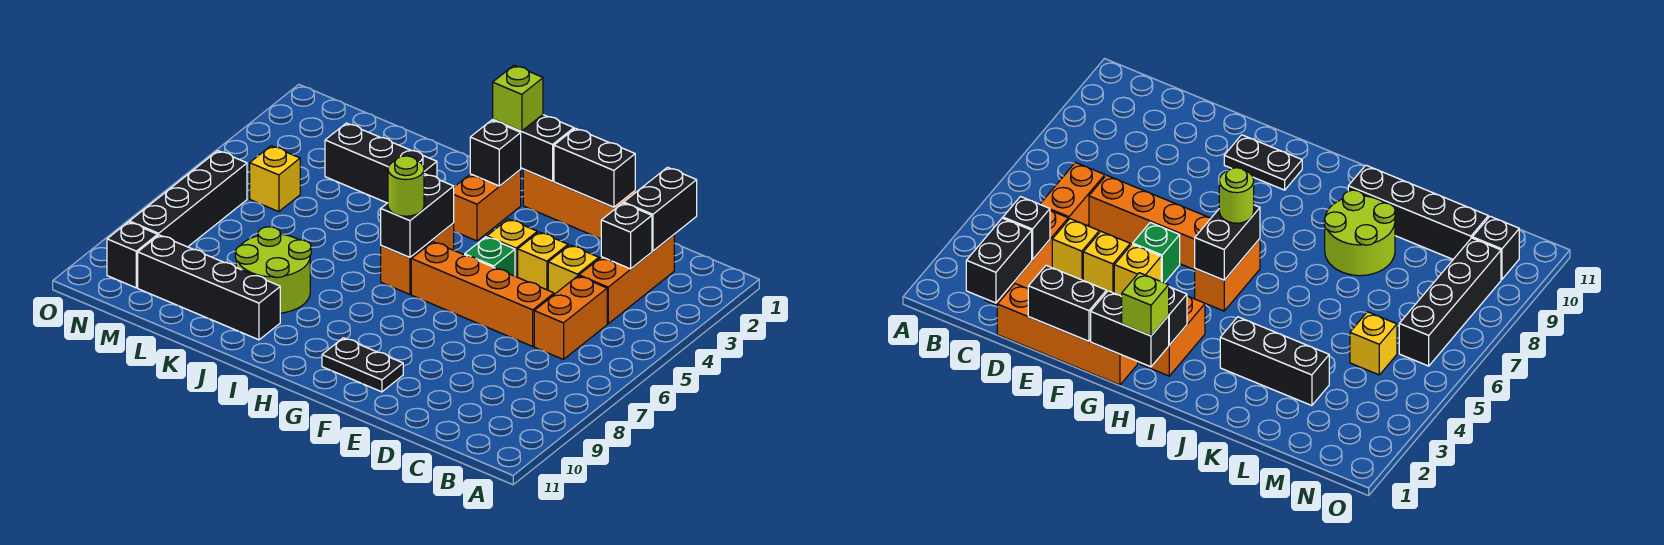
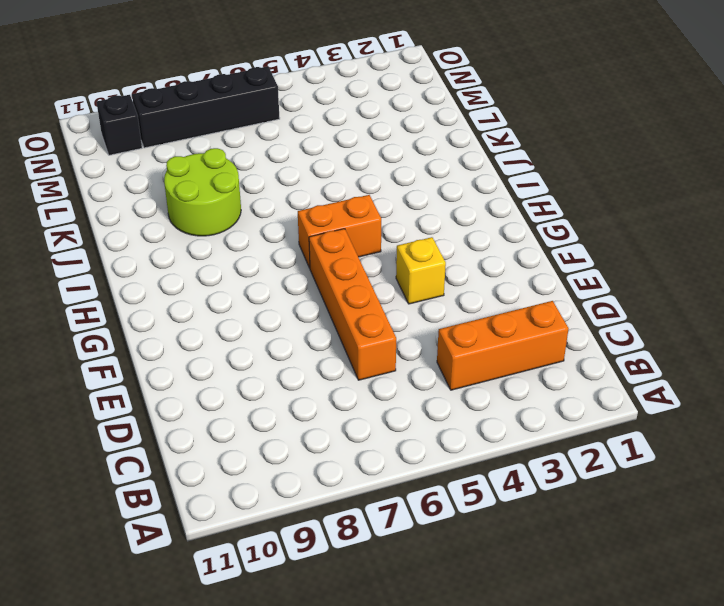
none -> orange brick C5:C6 level 1
none -> orange brick D1:G1 level 1
none -> yellow brick D4 level 1

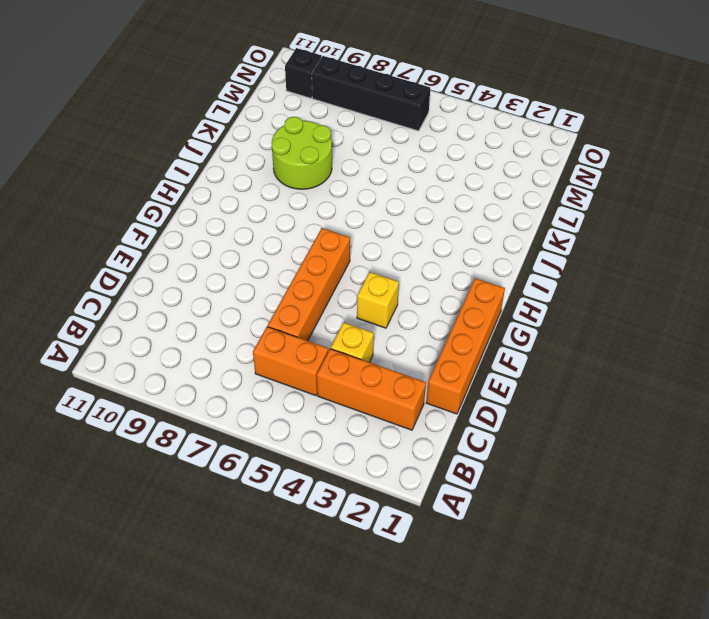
none -> yellow brick E4 level 1
none -> green brick F5 level 1
none -> black plate F10:G10 level 1

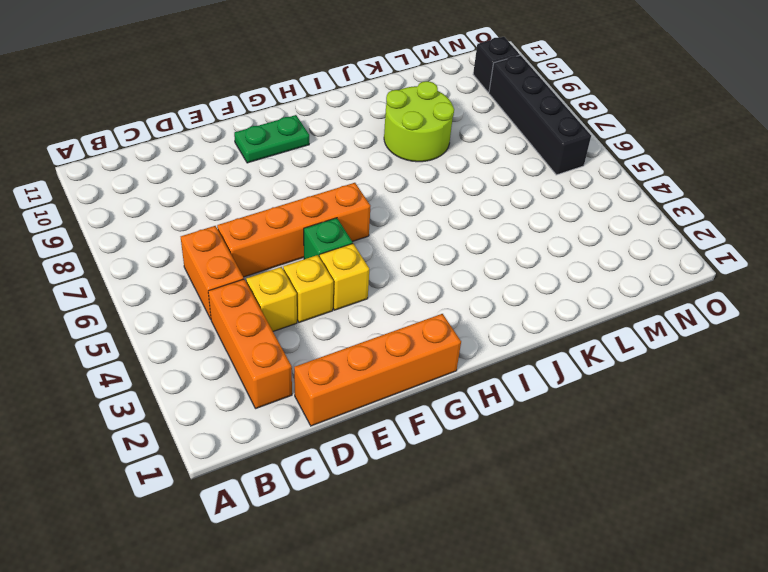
green plate F10:G10 level 1 -> black plate F10:G10 level 1
none -> orange brick H2:H3 level 1
none -> orange brick H5:H6 level 1
none -> black brick J3:L3 level 1

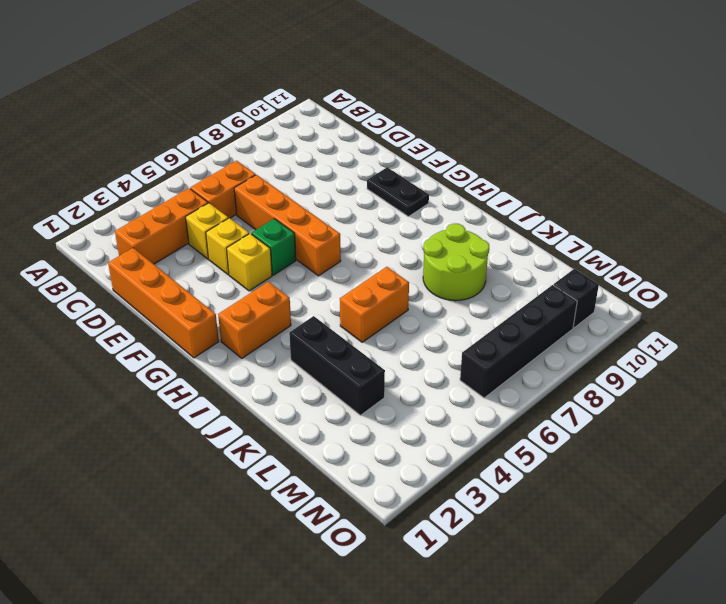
orange brick J5:J6 level 1 -> orange brick H5:H6 level 1
none -> black brick J10:M10 level 1
none -> yellow brick M5 level 1
none -> black brick C1:C2 level 2

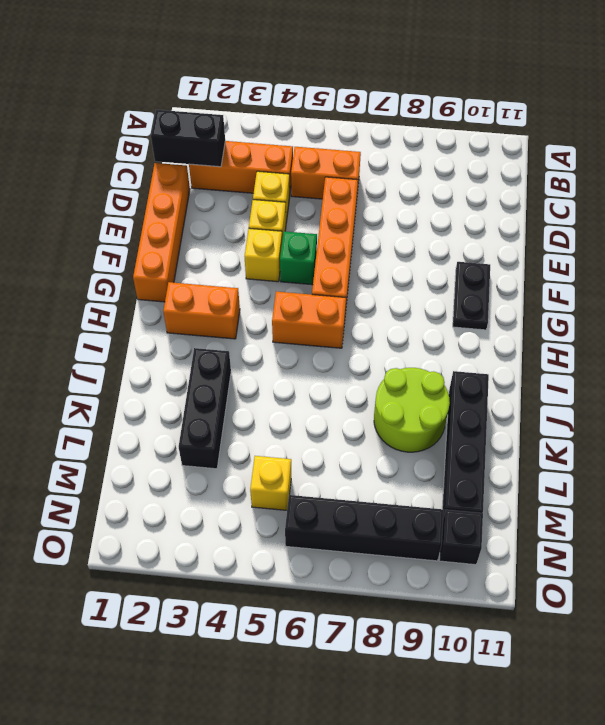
none -> black brick C3 level 2
none -> black brick E1:F1 level 2
none -> black brick G1:H1 level 2

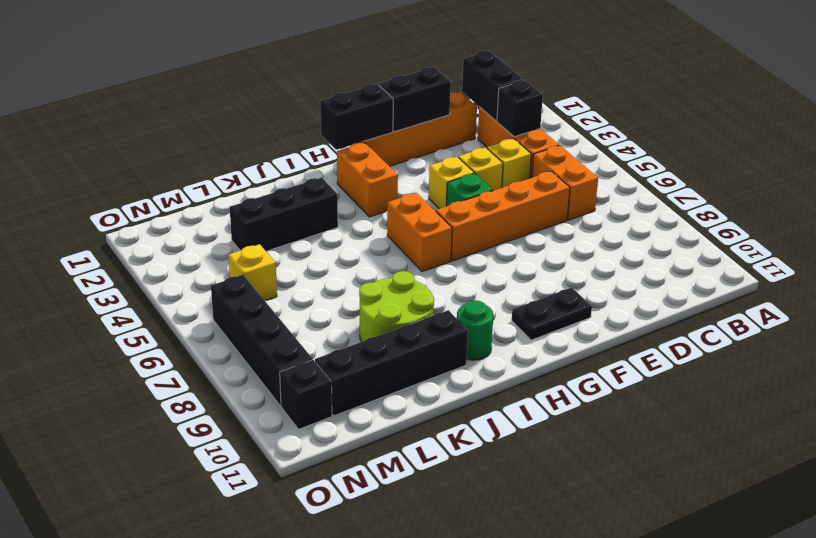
green round brick I10 level 1 -> none
none -> black brick H2 level 2
none -> black brick H5:H6 level 2
none -> lime brick H1 level 3

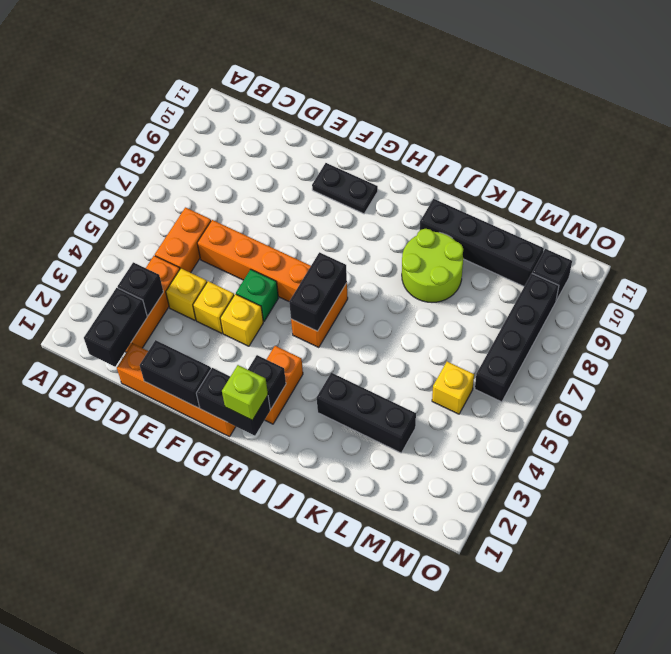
none -> lime round brick H6 level 3

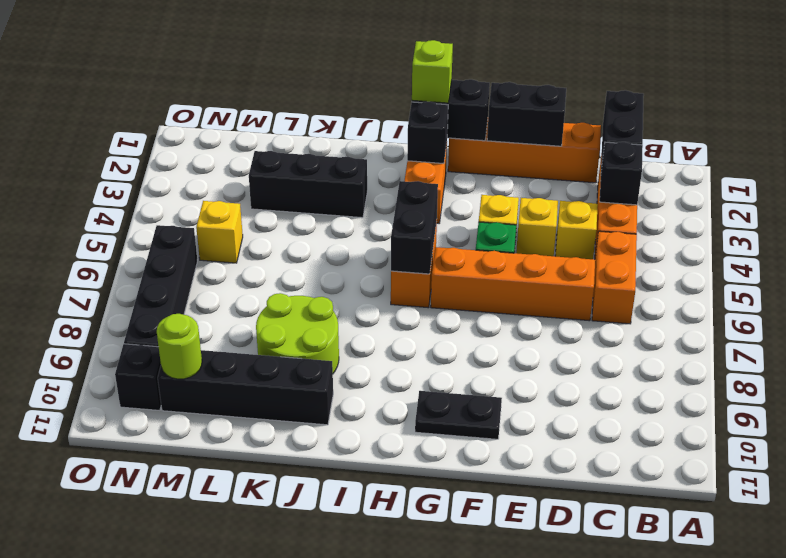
lime round brick M10 level 2 -> lime round brick H6 level 3

